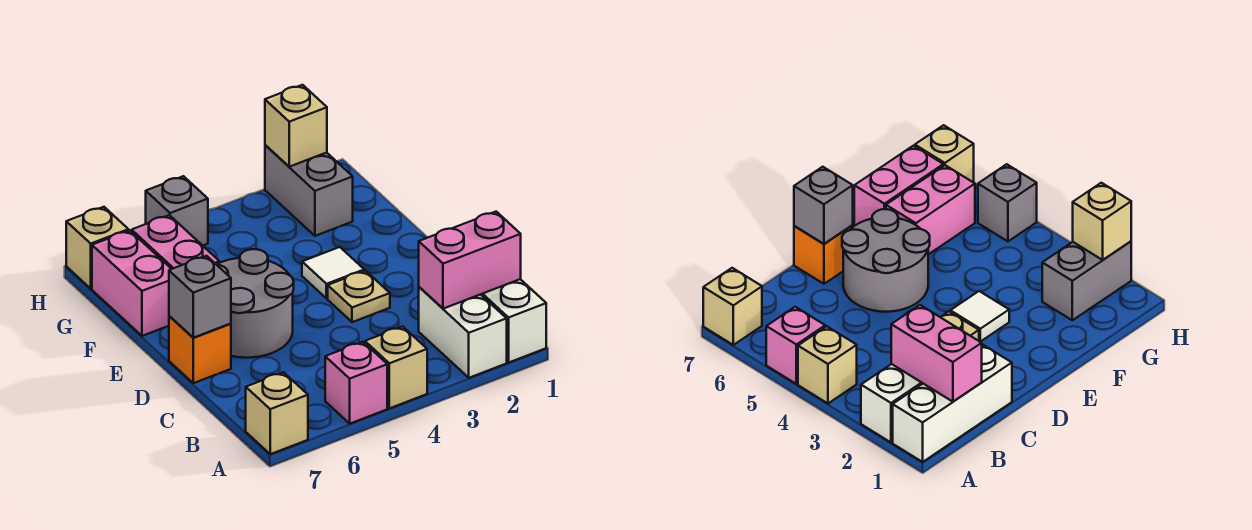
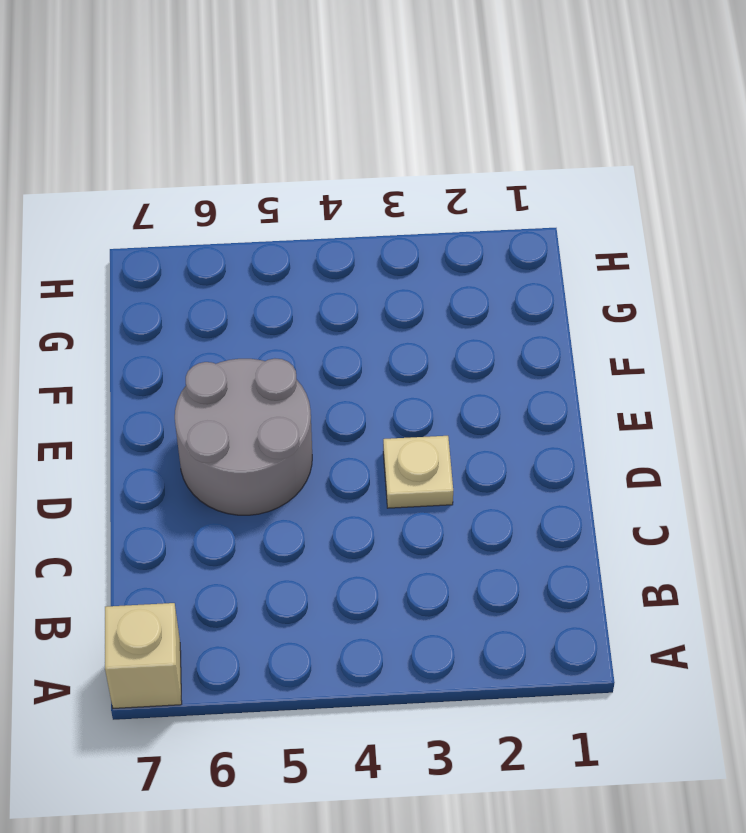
none -> white brick A1:C1 level 1
none -> white brick A2:B2 level 1
none -> tan brick A4 level 1

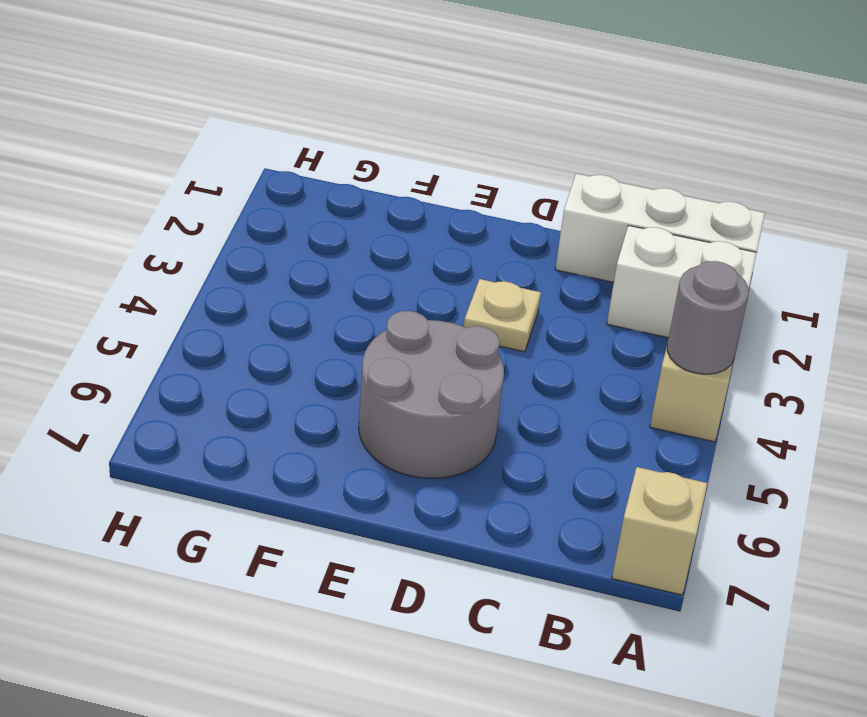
grey round brick A4 level 2 -> none
none -> pink brick A5 level 1
none -> orange brick D7 level 1
none -> white tile E3 level 1

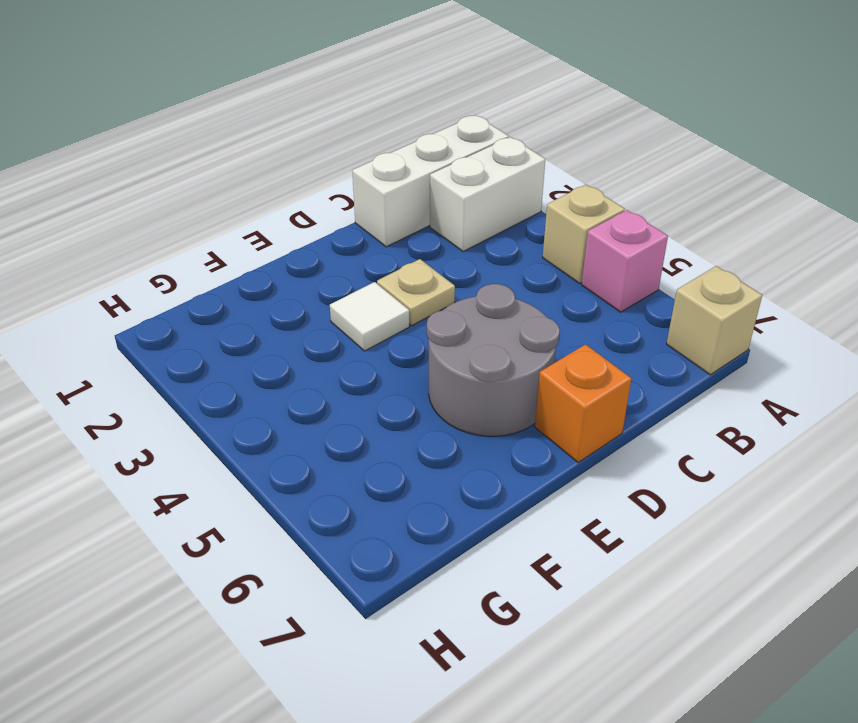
none -> pink brick F6:G6 level 1
none -> pink brick F7:G7 level 1
none -> grey brick G2:H2 level 1

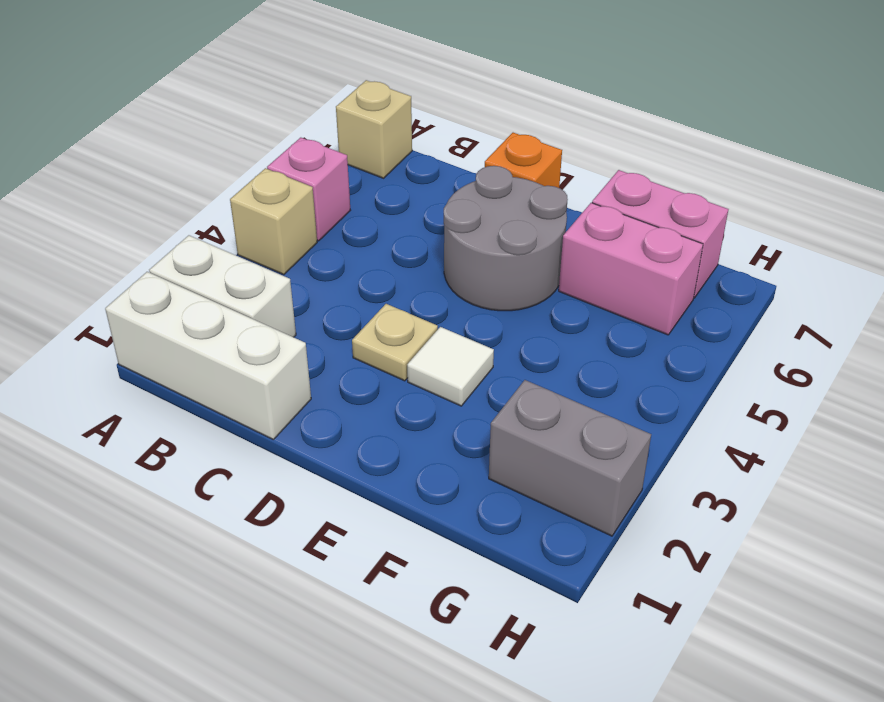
none -> grey brick H5 level 1
none -> tan brick H7 level 1
none -> pink brick B1:B2 level 2

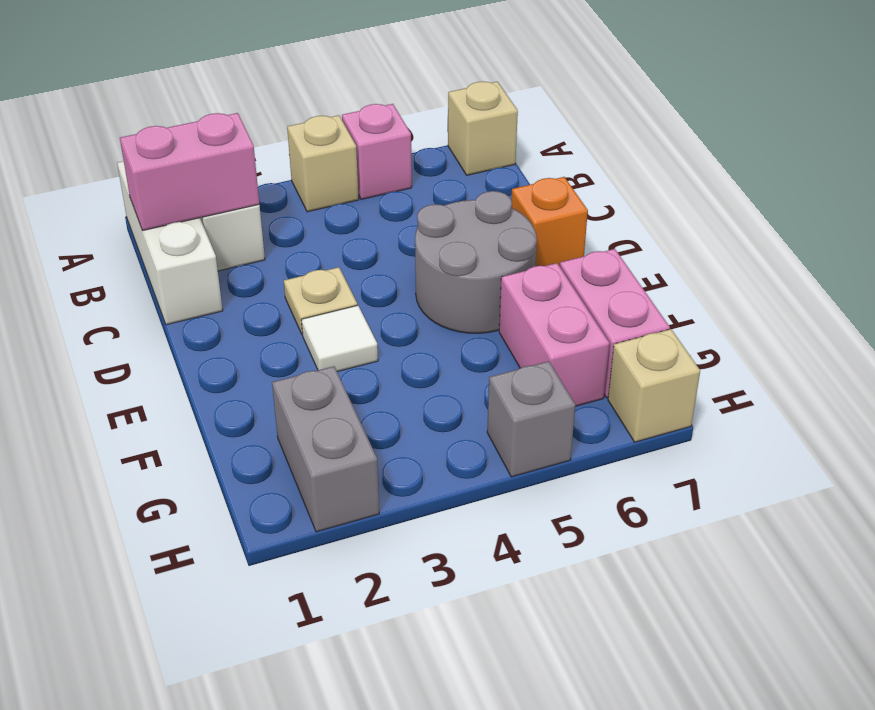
none -> grey brick D7 level 2
none -> tan brick H2 level 2

